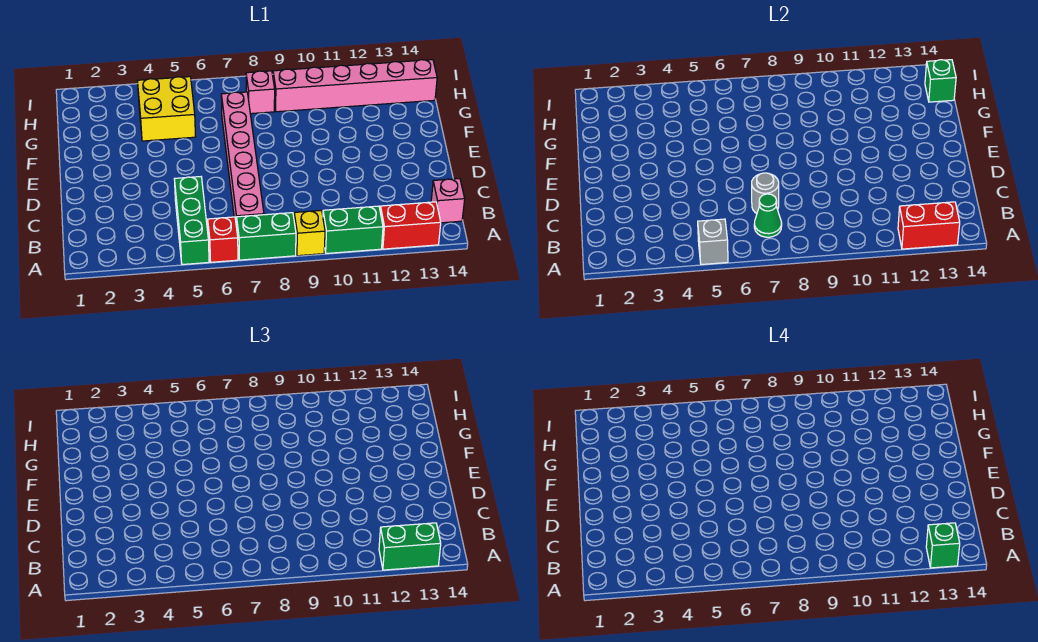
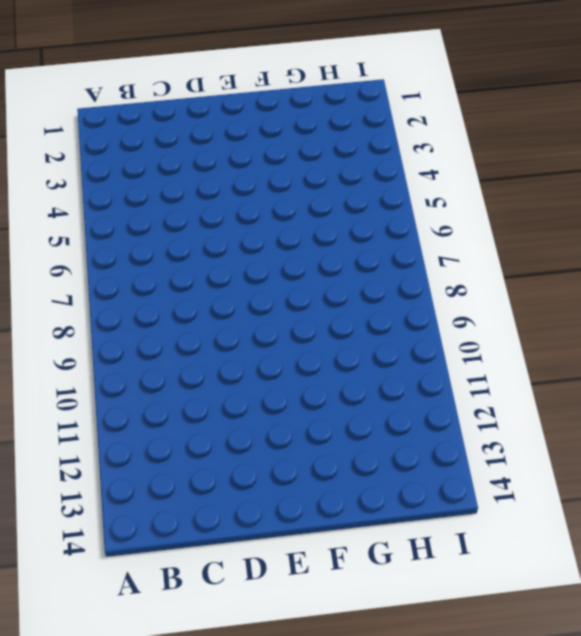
none -> green brick A5:C5 level 1
none -> red brick A6 level 1
none -> green brick A7:A8 level 1

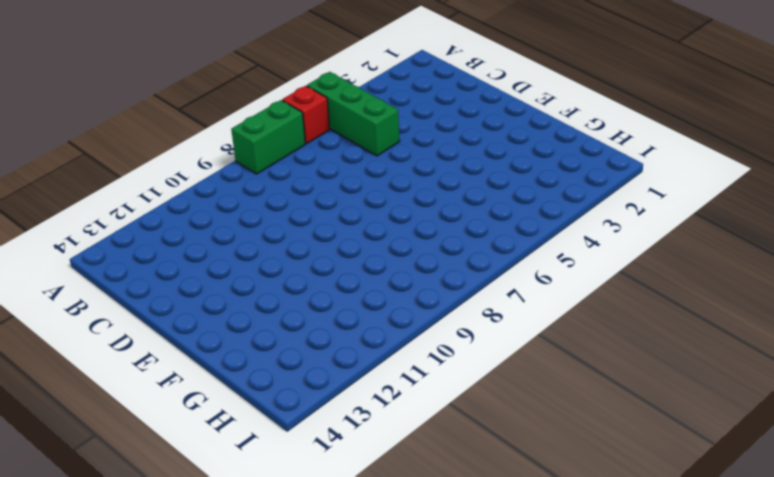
none -> yellow brick A9 level 1
none -> green brick A10:A11 level 1
none -> red brick A12:A13 level 1

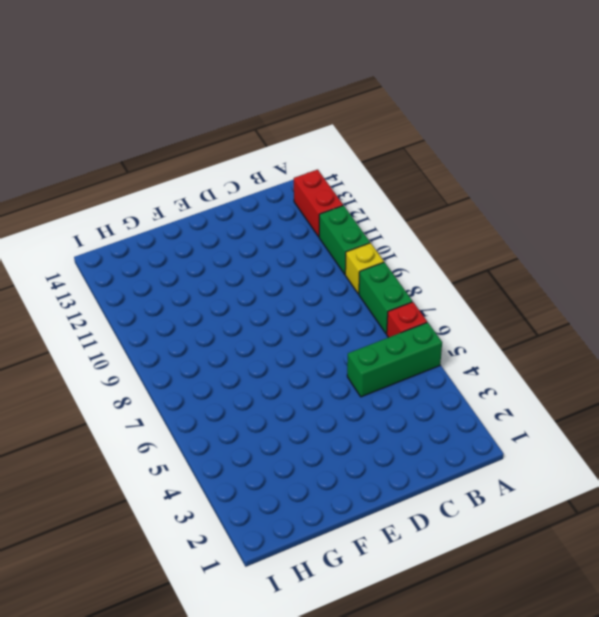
none -> pink brick B7:G7 level 1
none -> pink brick B14 level 1
none -> yellow brick G4:H5 level 1

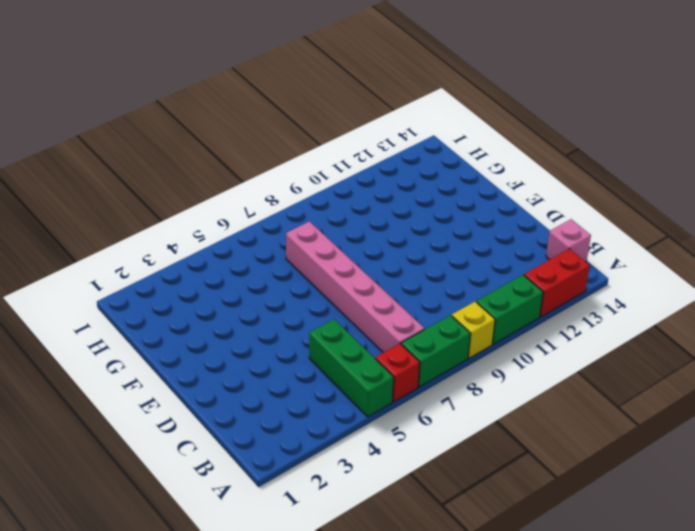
none -> yellow brick G4:H5 level 1
none -> pink brick H8 level 1
none -> pink brick H9:H14 level 1

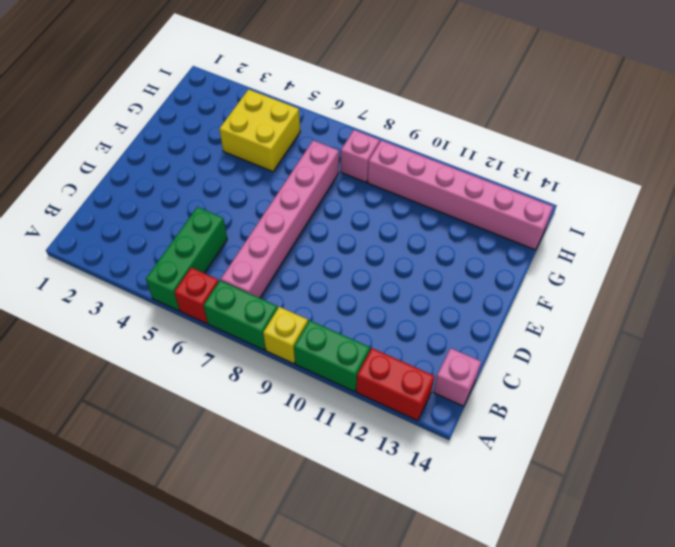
none -> grey brick A5 level 2
none -> red brick A12:A13 level 2
none -> green cone B7 level 2

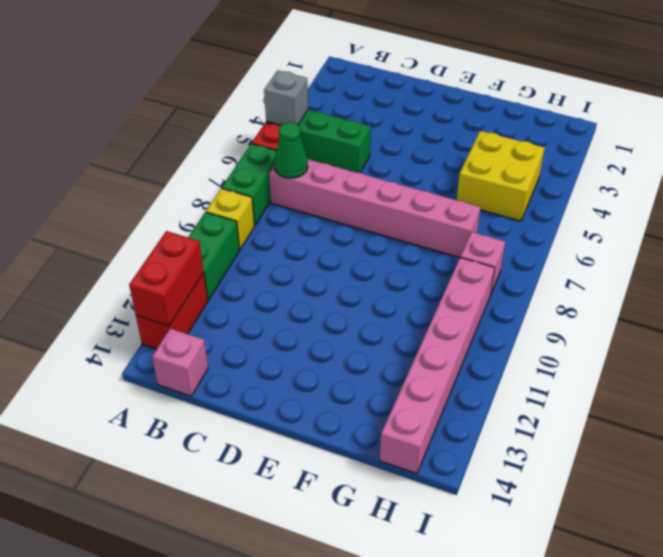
none -> grey round brick C7 level 2
none -> green brick H14 level 2
none -> green brick A12:A13 level 3

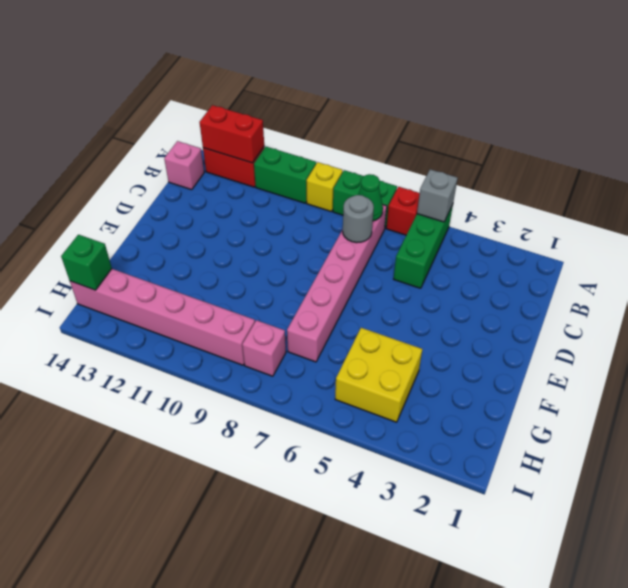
none -> green brick A12:A13 level 3
none -> green brick A13 level 4

